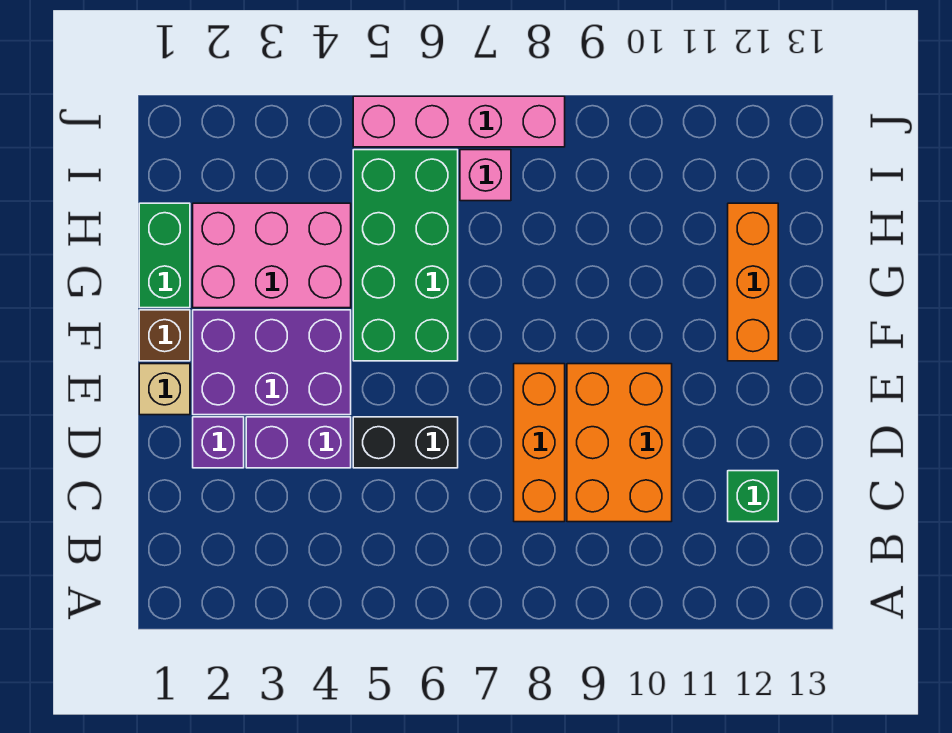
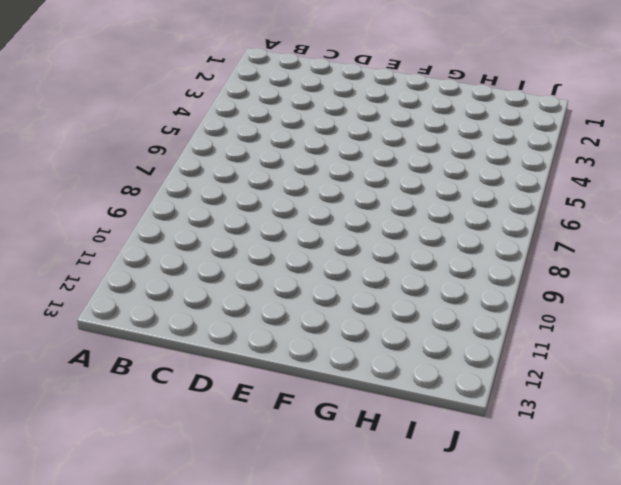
none -> orange brick C8:E8 level 1
none -> orange brick C9:E10 level 1
none -> green brick C12 level 1

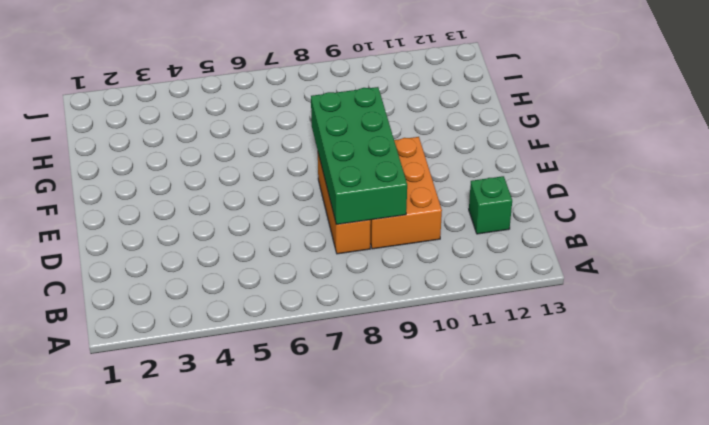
green brick C8:F9 level 2 -> green brick F5:I6 level 1
none -> purple brick D2 level 1
none -> purple brick D3:D4 level 1
none -> black brick D5:D6 level 1

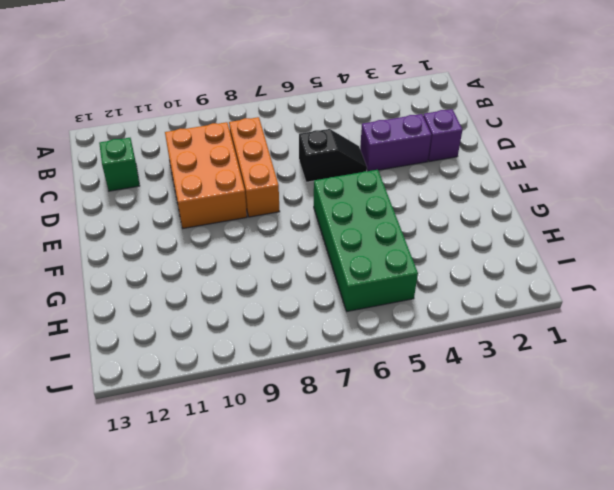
black slope D5:D6 level 1 top 6 -> black brick D5:D6 level 1
none -> tan brick E1 level 1
none -> purple brick E2:F4 level 1
none -> brown brick F1 level 1

